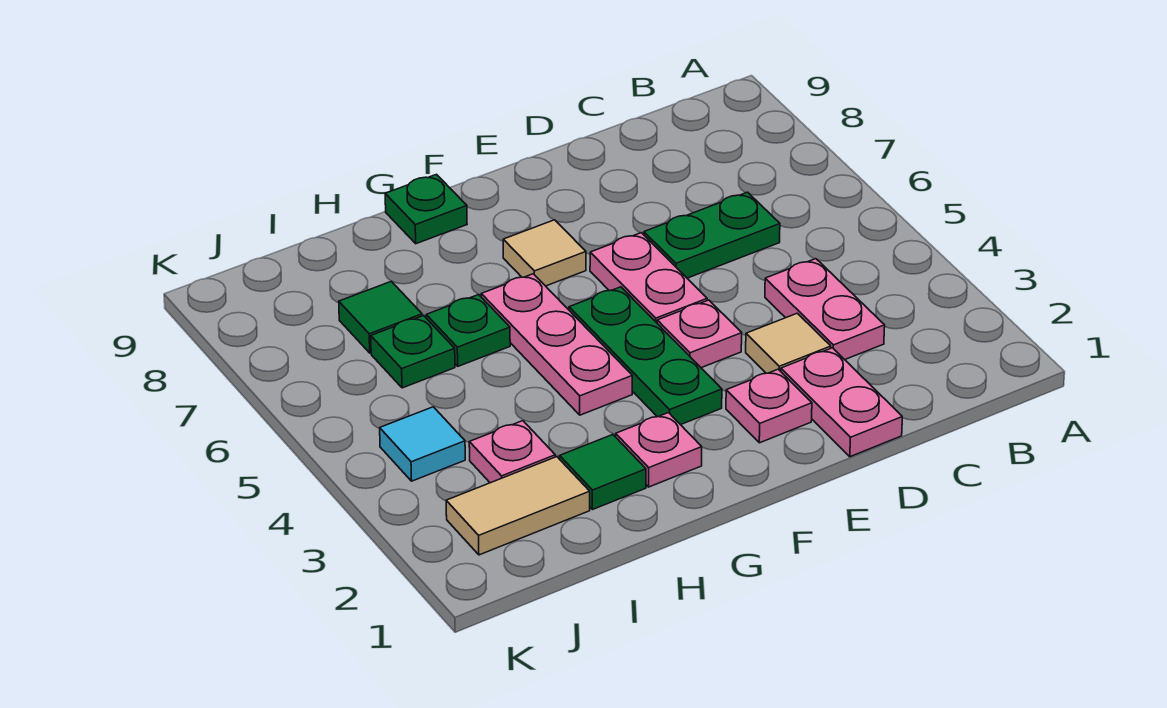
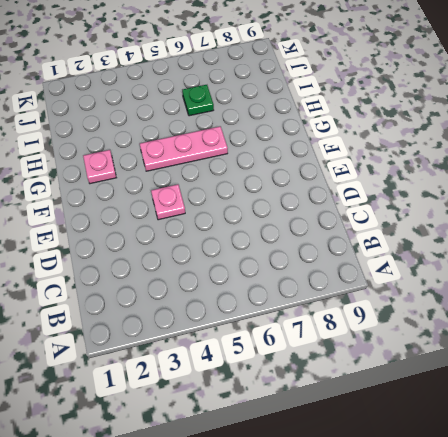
none -> pink plate C3:C4 level 1
none -> green plate C6:D6 level 1
none -> pink plate D1:D2 level 1

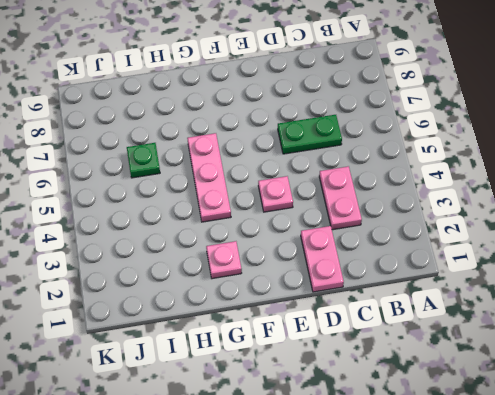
none -> tan tile D3 level 1
none -> pink plate E2 level 1
none -> pink plate E5:E6 level 1

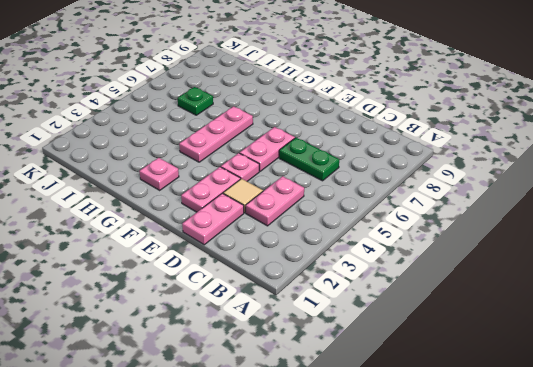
pink plate E2:E3 level 1 -> pink plate E2 level 1
none -> green plate F3:F5 level 1
none -> tan tile F7 level 1
none -> green plate G9 level 1

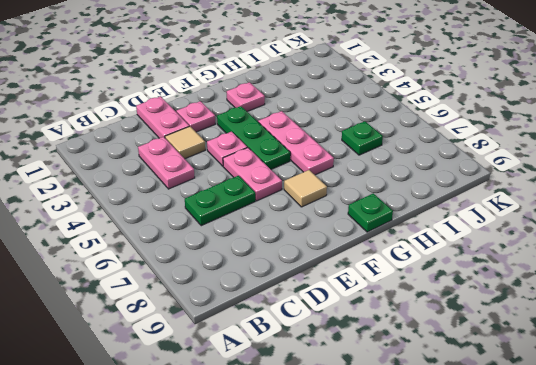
none -> green tile H2 level 1
none -> green plate H6 level 1
none -> tan tile I2:J2 level 1

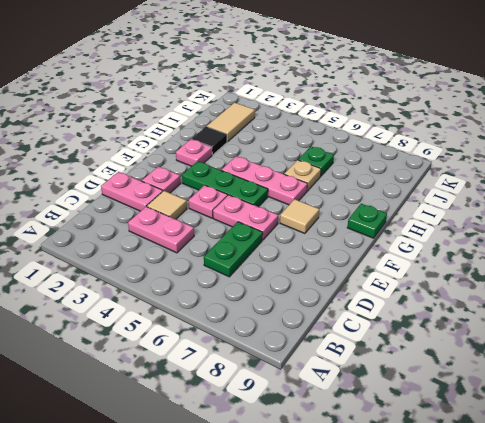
black tile H2 level 1 -> green tile H2 level 1
tan plate H6 level 1 -> green plate H6 level 1
none -> pink plate I3 level 1
none -> green tile I7 level 1
none -> cyan tile J4 level 1

